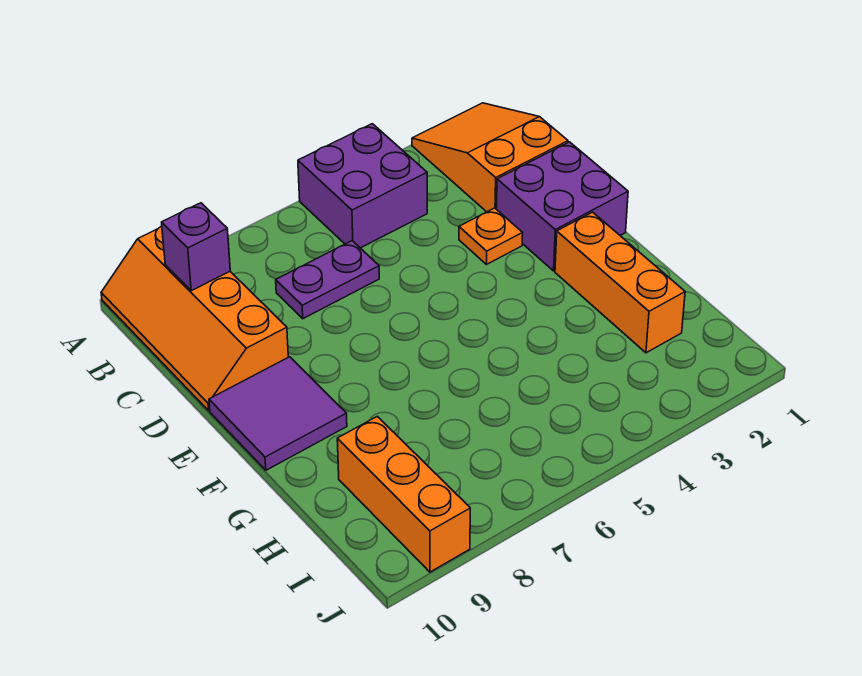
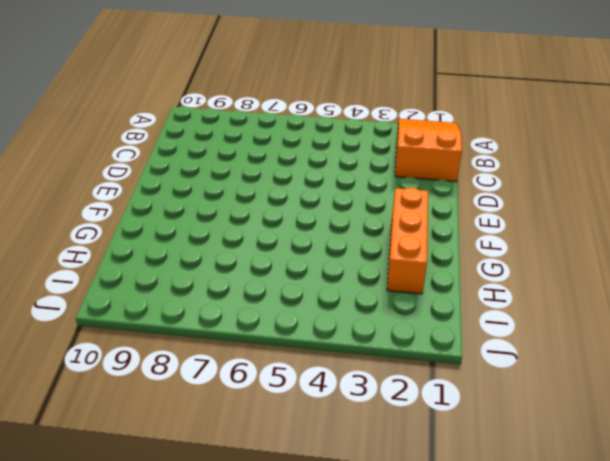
none -> purple brick A4:B5 level 1
none -> orange slope A9:D10 level 1 top 9

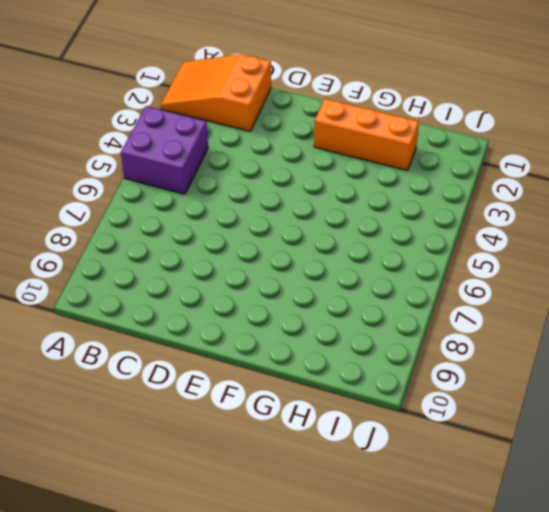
none -> orange slope A9:D10 level 1 top 9
none -> purple plate C6:C7 level 1

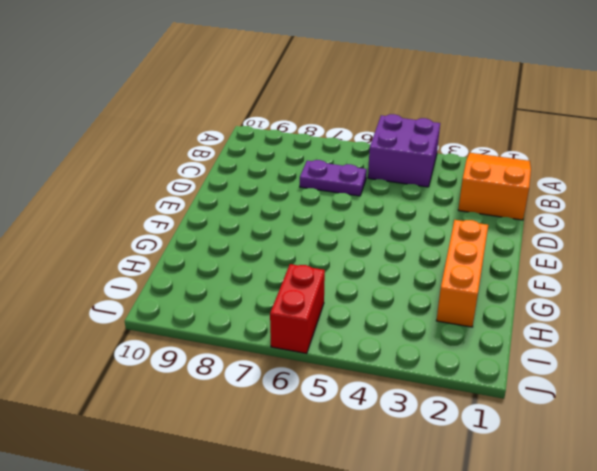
red brick I6:J6 level 1 -> none
none -> orange slope A9:D10 level 1 top 9
none -> purple brick D1:E2 level 1

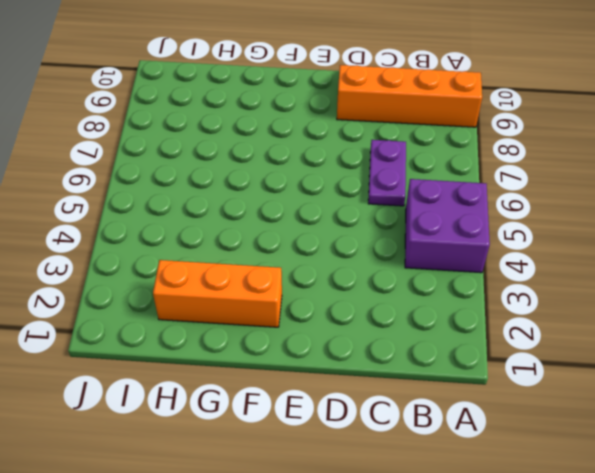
none -> orange slope A1:C2 level 1 top C
none -> purple brick D1:E2 level 1

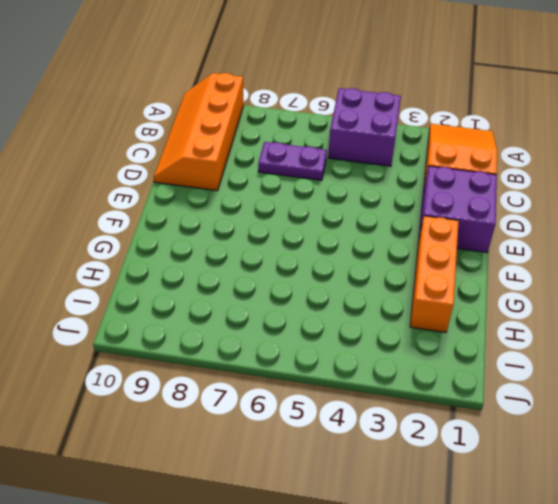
none -> orange plate D3 level 1
none -> purple tile E9:F10 level 1

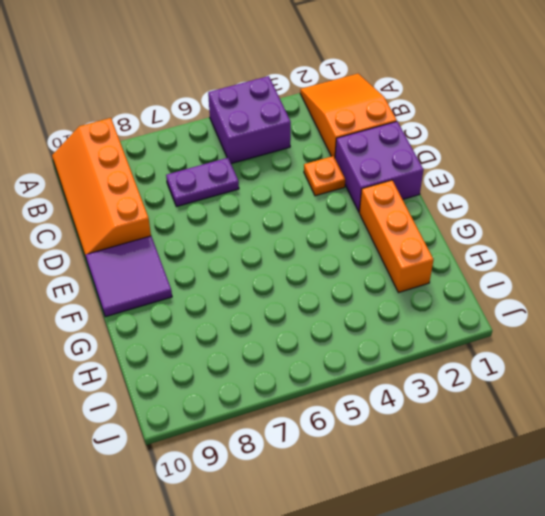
none -> orange brick H9:J9 level 1
none -> purple brick B9 level 2

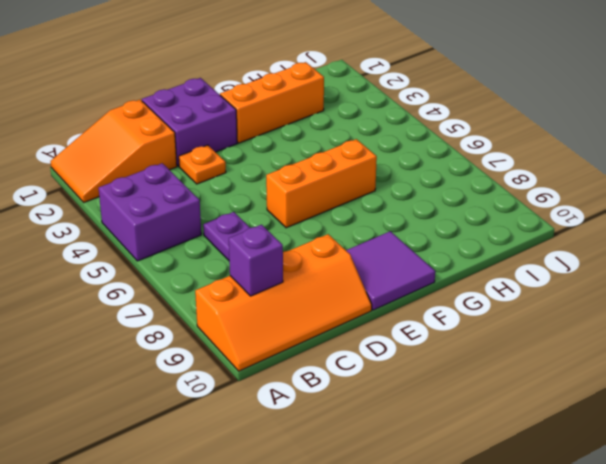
orange brick E6:G6 level 1 -> orange brick H9:J9 level 1

